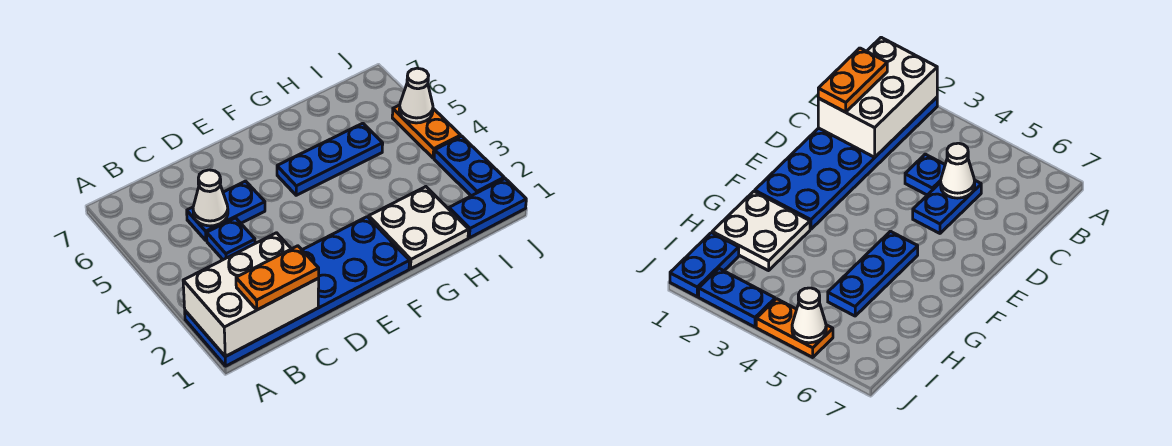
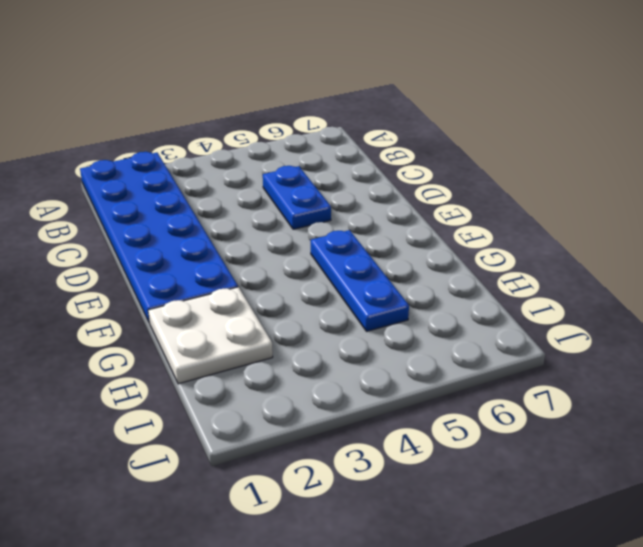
none -> blue plate C4 level 1
none -> blue plate I1:J1 level 1
none -> blue plate J2:J3 level 1

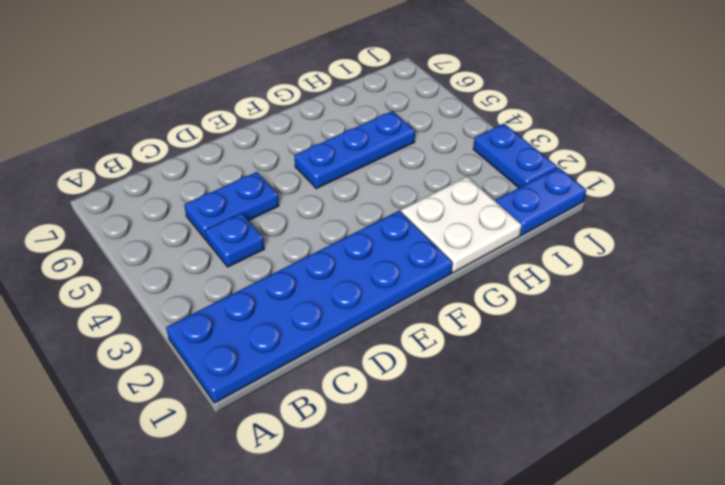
none -> orange plate J4:J5 level 1
none -> white brick A1:C2 level 2
none -> white cone C5 level 2

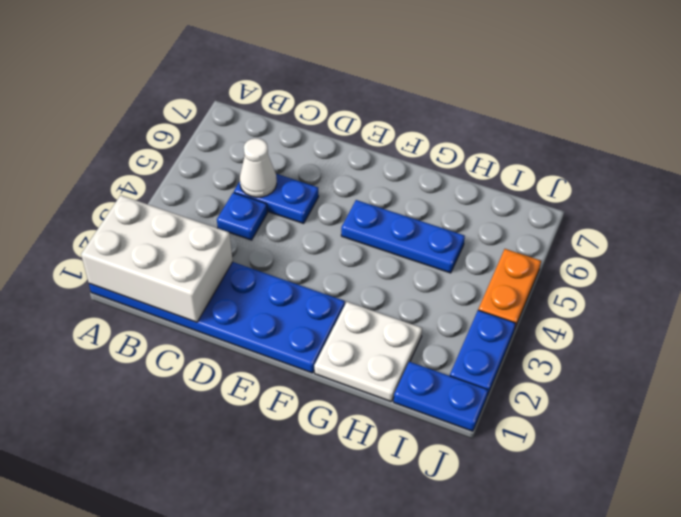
none -> white cone J5 level 2
none -> orange plate B1:C1 level 3

